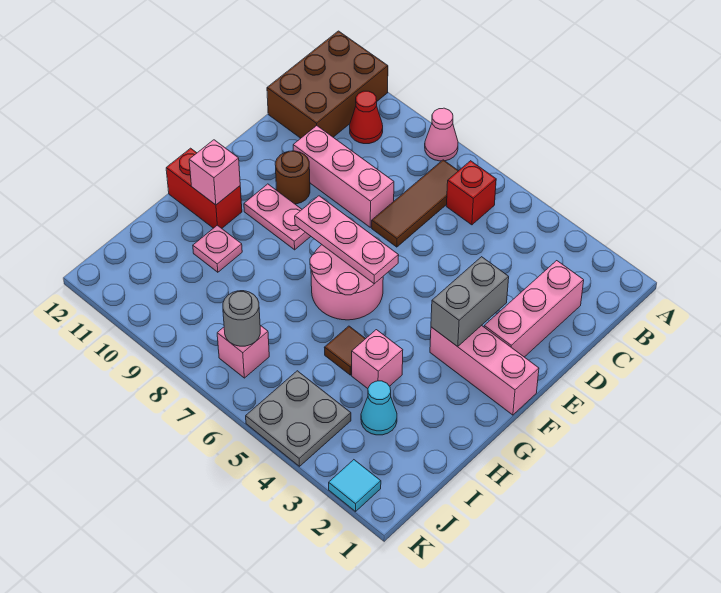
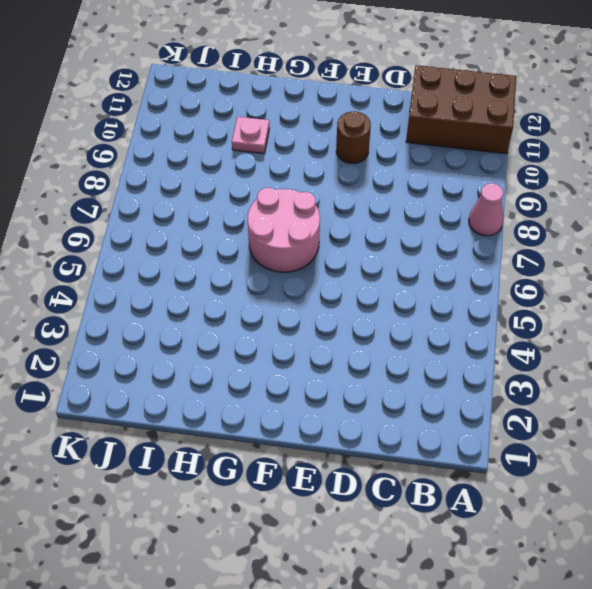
none -> red brick B6 level 1
none -> brown tile B7:D7 level 1
none -> red cone B10 level 1

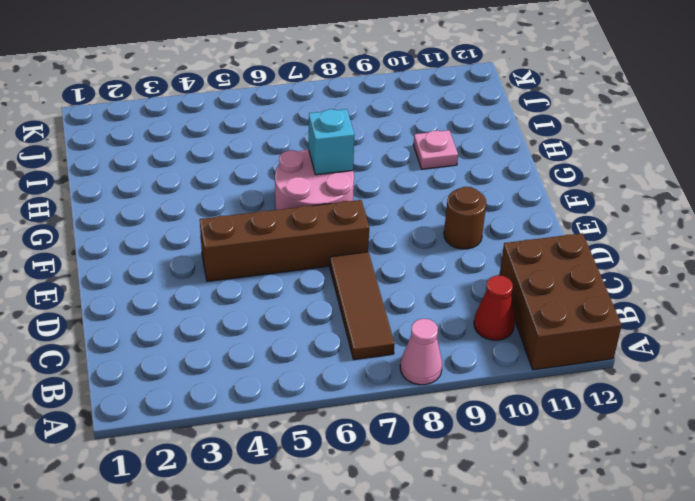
brown brick E4:E7 level 1 -> none
cyan brick G7 level 2 -> none
none -> red brick B6 level 1
none -> pink brick C2:E2 level 1
none -> pink brick D8:D10 level 1

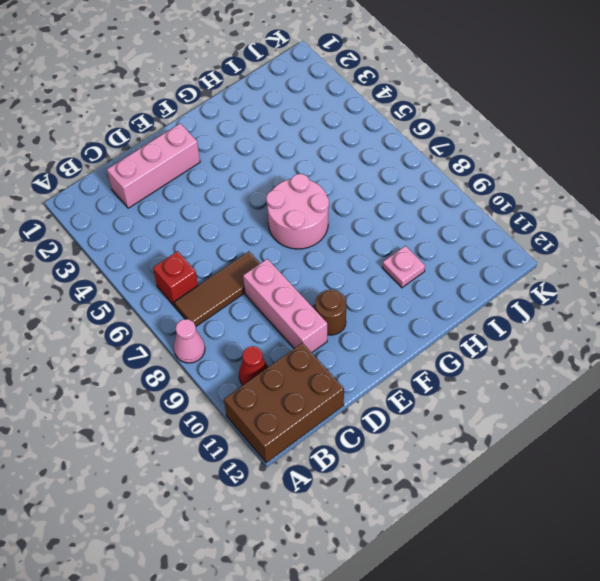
none -> pink brick F1:F3 level 1
none -> pink plate F9:F10 level 1
none -> red brick G11:G12 level 1

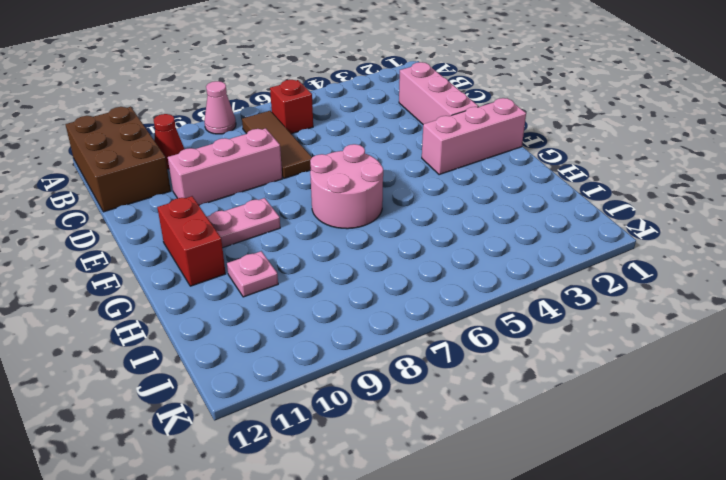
red brick F11:G11 level 1 -> red brick G11:G12 level 1
none -> brown round brick E10 level 1
none -> pink brick H4 level 1
none -> brown tile H5 level 1

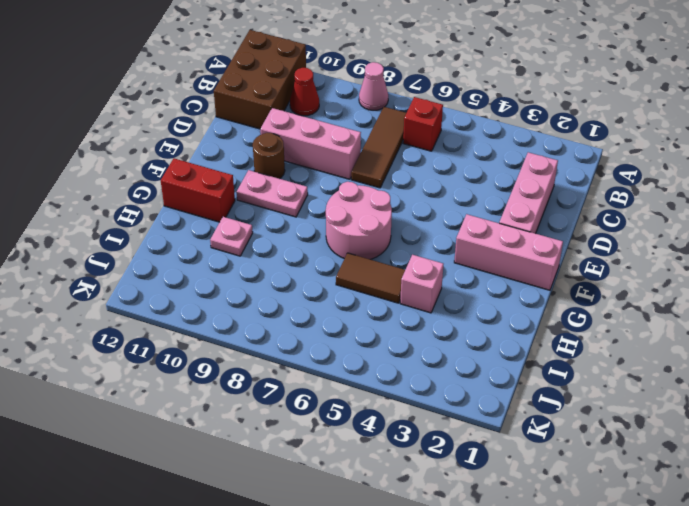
brown tile H5:H6 level 1 -> brown tile H5 level 1
none -> cyan cone I3 level 1
none -> grey plate J4:K5 level 1
none -> pink brick J7 level 1

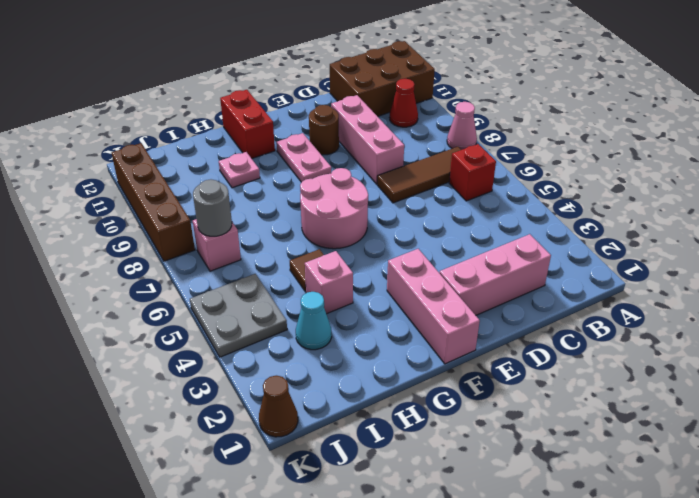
brown cone K1 level 1 -> none
brown brick K8:K11 level 1 -> none
none -> cyan tile K2 level 1
none -> grey brick E3:F3 level 2
none -> pink plate F6:F8 level 2

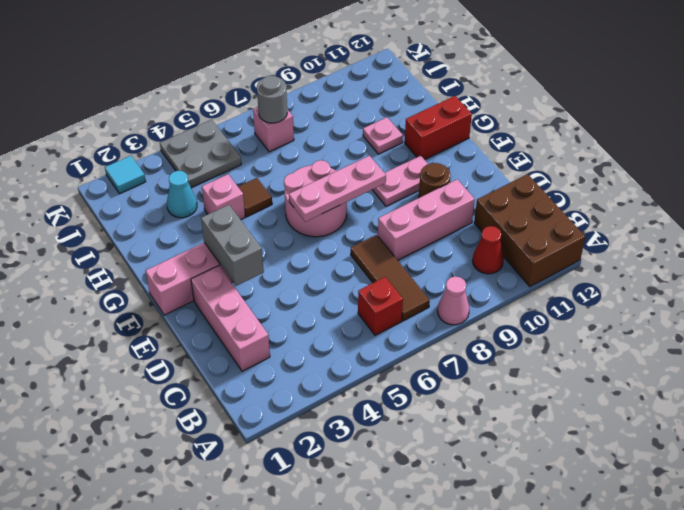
none -> pink brick G11 level 2

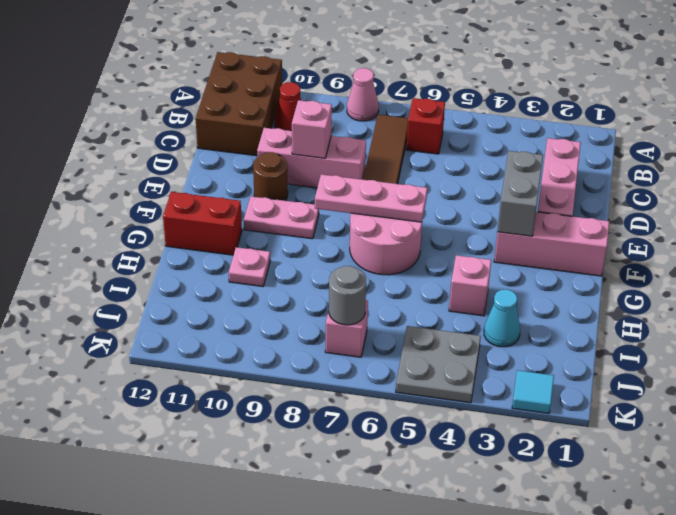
pink brick D9 level 2 -> pink brick G11 level 2
none -> brown tile H5 level 1

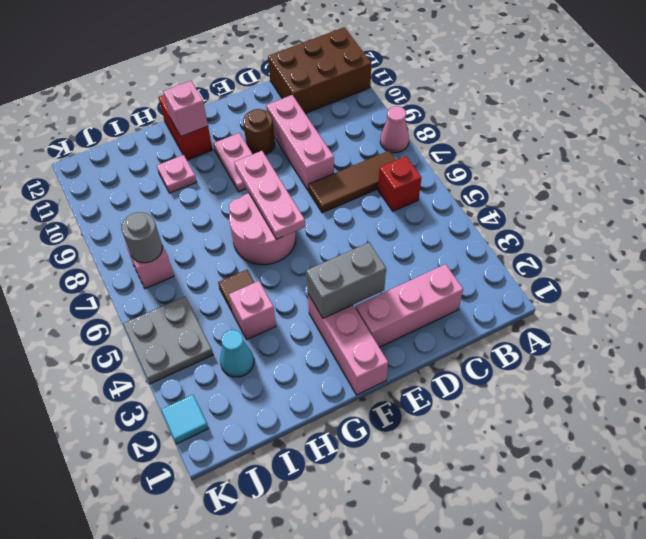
none -> red cone B10 level 1

